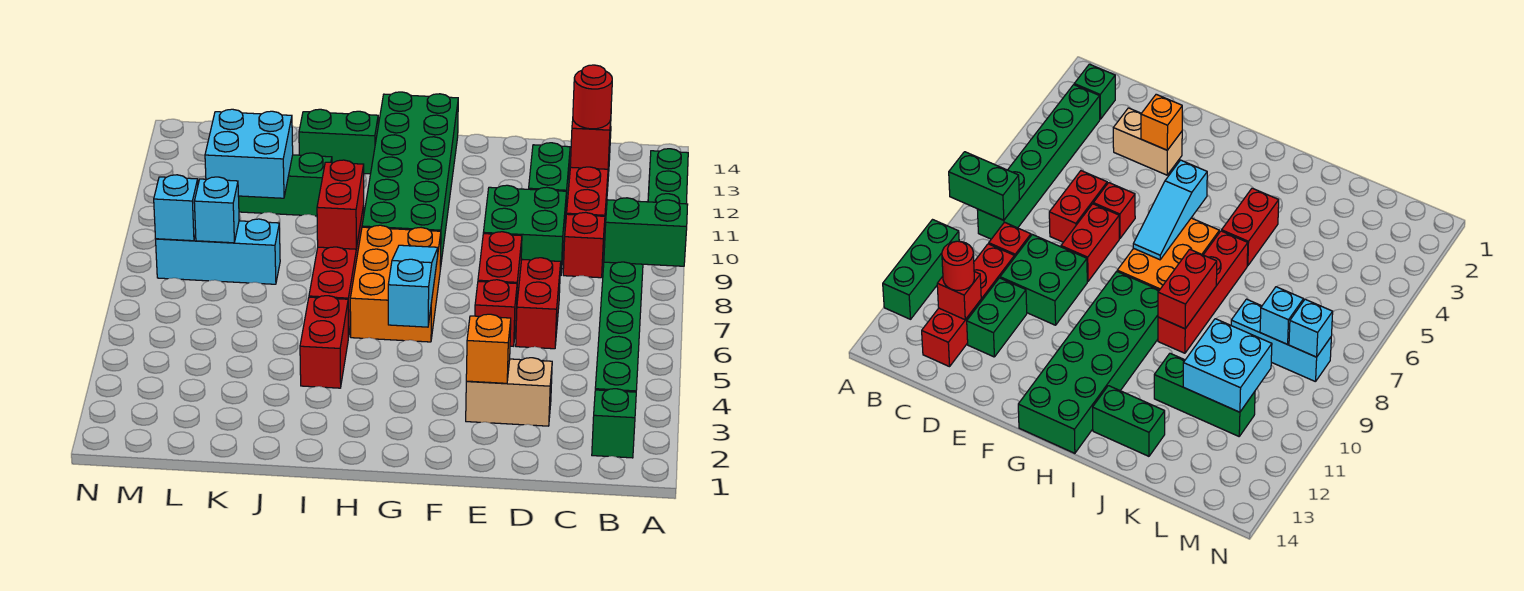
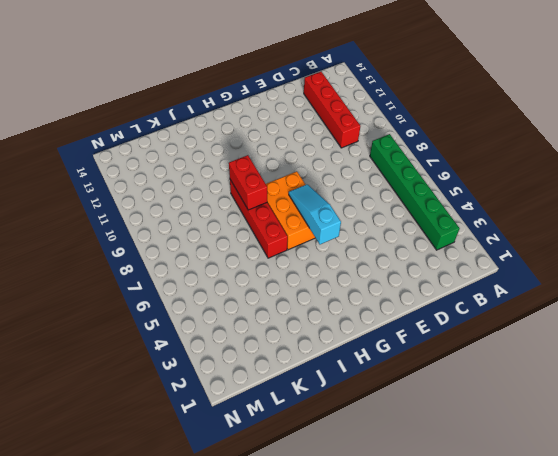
none -> green brick A10:A12 level 1
none -> green brick B2 level 1
none -> red brick C9 level 1

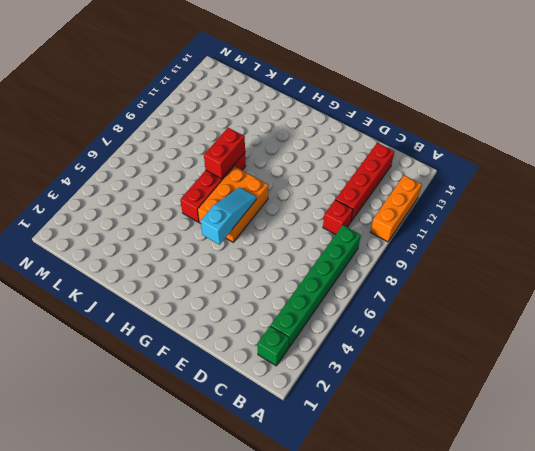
orange brick A10:A12 level 1 -> green brick A10:A12 level 1
none -> tan brick D3:E3 level 1
none -> red brick D6:D7 level 1
none -> green brick D9:E10 level 1

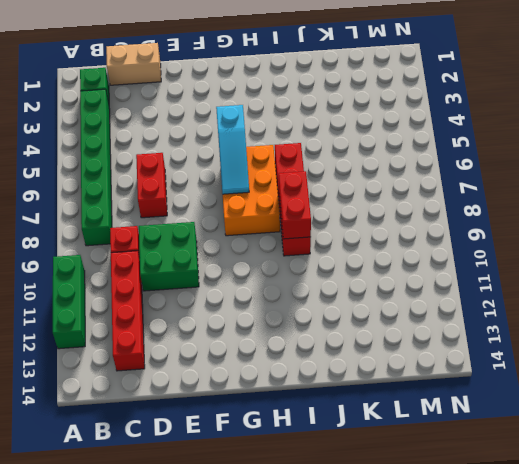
tan brick C1:D1 level 1 -> tan brick D3:E3 level 1
none -> green brick D11:D12 level 1
none -> red brick E6 level 1
none -> red brick E7:E8 level 1

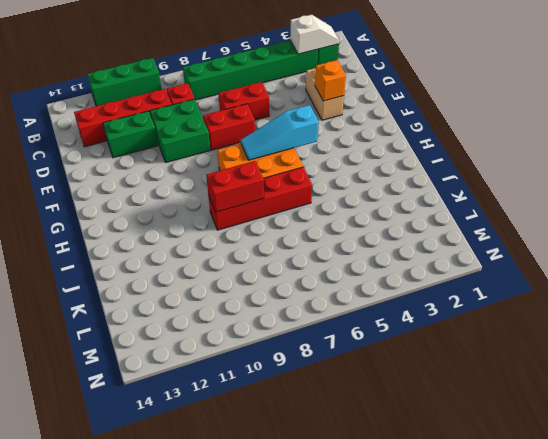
white slope B2:B3 level 2 top 3 -> none
none -> red brick E6 level 1
none -> green brick G9:H14 level 1
none -> red brick I4:I5 level 1

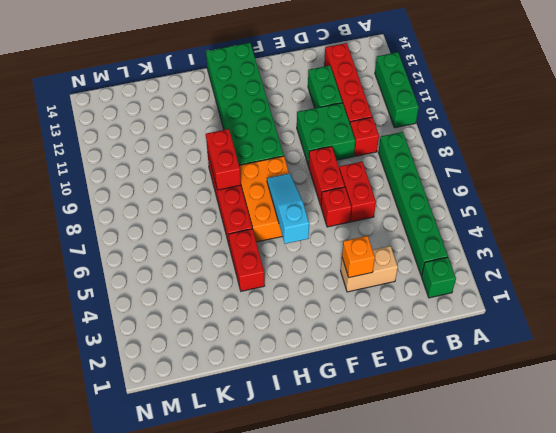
none -> green brick I13:J13 level 1
none -> green brick J11:L11 level 1
none -> cyan brick K8:M8 level 1

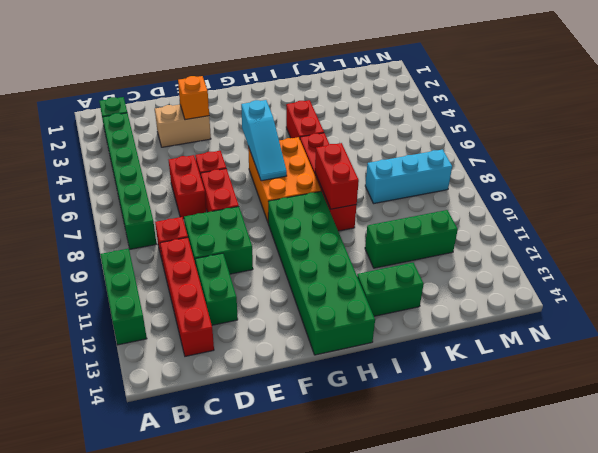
none -> green brick A8:B8 level 2
none -> red brick C12 level 2
none -> cyan brick K10:L11 level 2

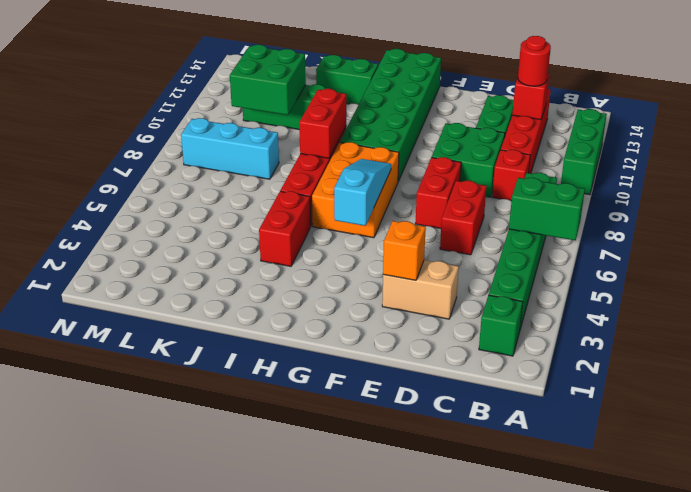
green brick A6:B6 level 2 -> green brick A8:B8 level 2
green brick K10:L11 level 2 -> cyan brick K10:L11 level 2
none -> red brick E6 level 1
none -> cyan brick L8 level 2
none -> cyan brick M8 level 2

